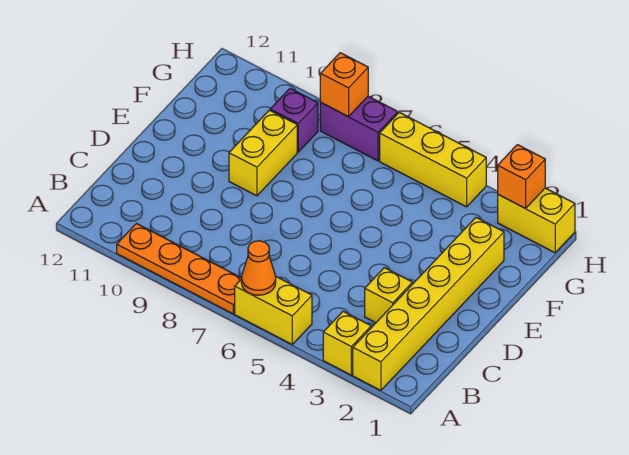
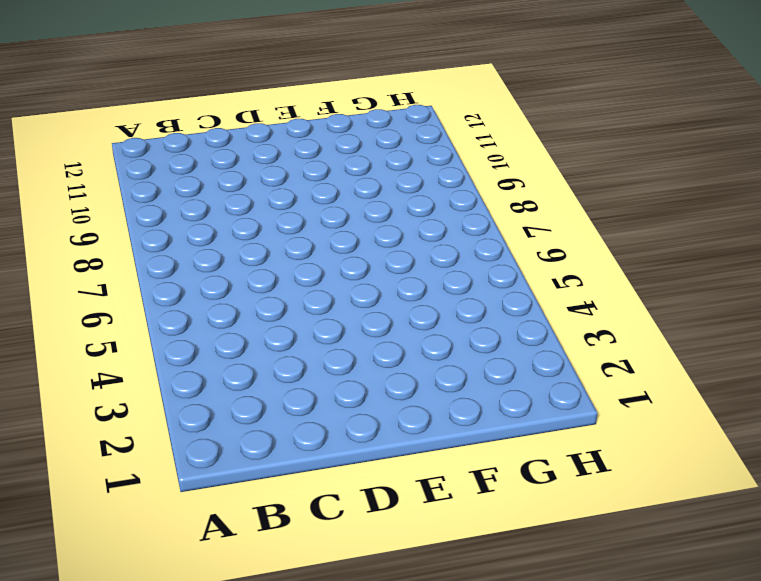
none -> yellow brick A2:F2 level 1
none -> yellow brick A3 level 1
none -> yellow brick A5:A6 level 1

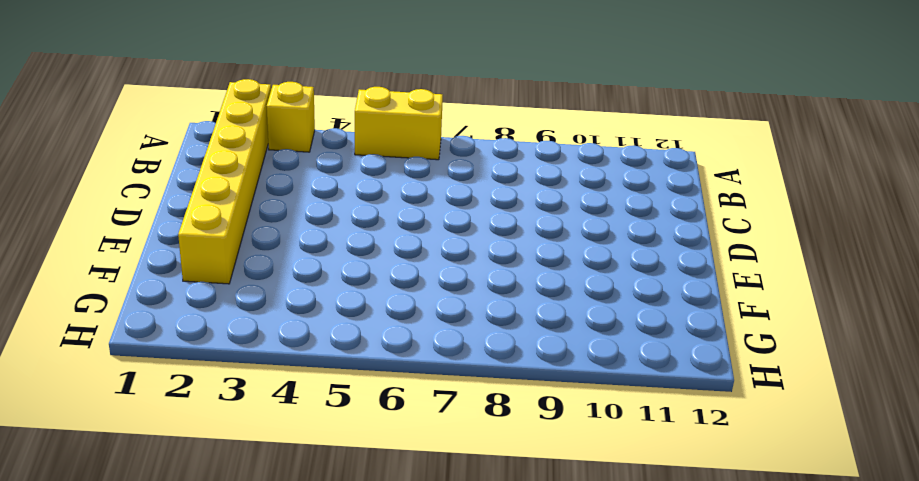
none -> orange plate A7:A10 level 1
none -> yellow brick C3 level 1
none -> yellow brick E9:F9 level 1

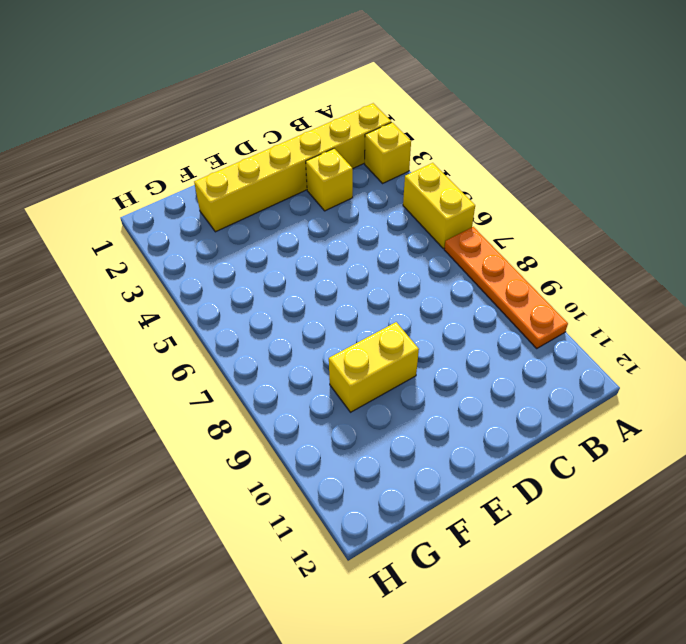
none -> purple brick G9 level 1
none -> yellow brick H1:H2 level 1
none -> yellow brick H4:H6 level 1

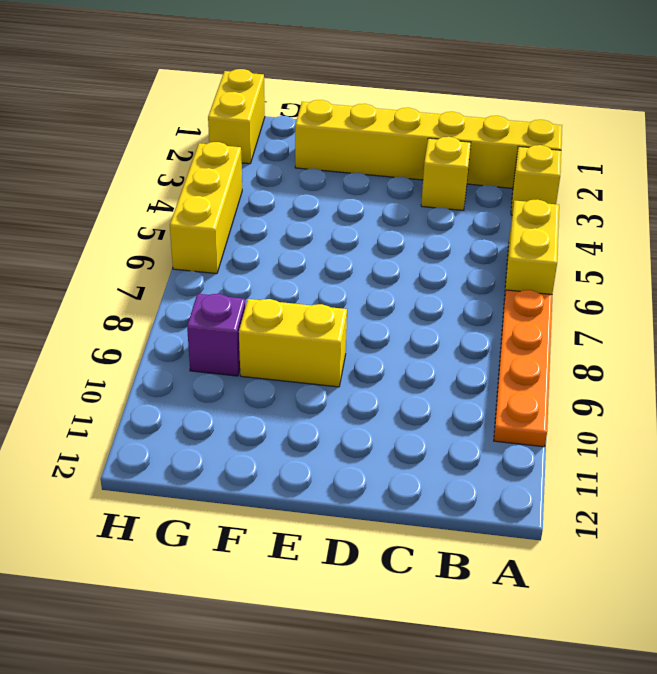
none -> purple brick H7:H8 level 1
none -> orange cone A6 level 2
none -> orange brick H2 level 2

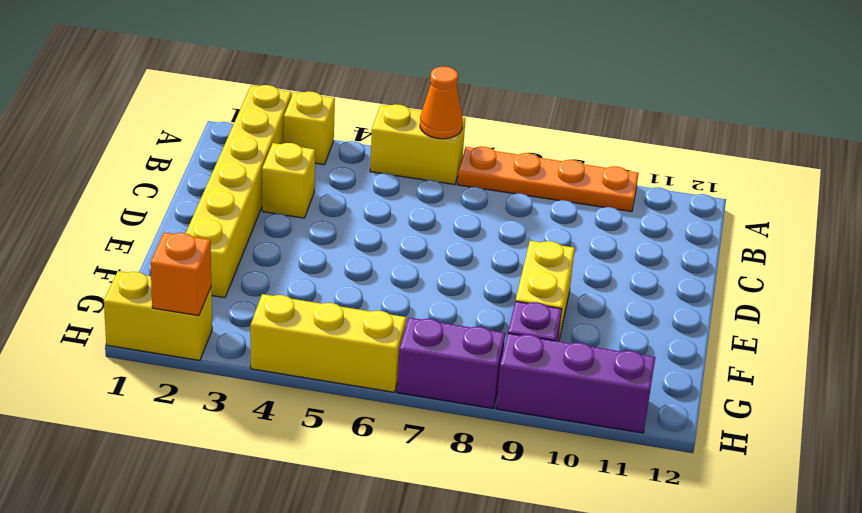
purple brick H9:H11 level 1 -> none
none -> orange brick H8 level 2

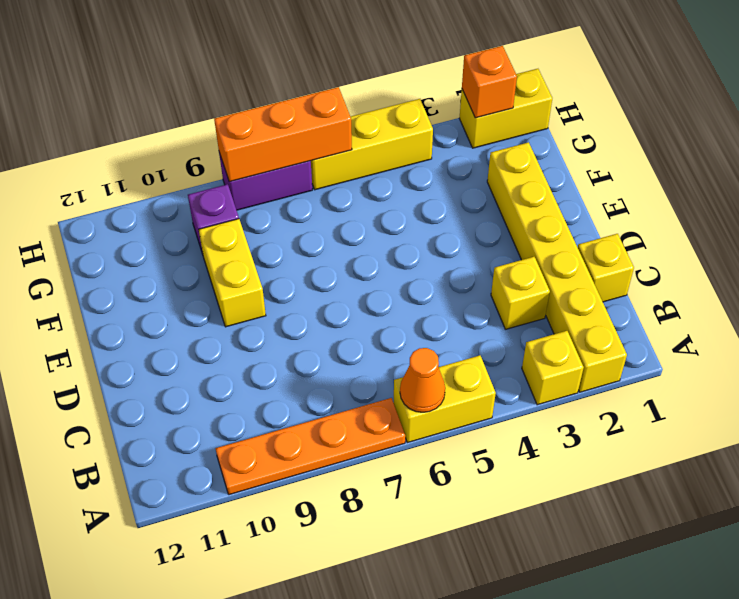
yellow brick C1 level 1 -> none
orange brick H6:H8 level 2 -> orange brick H8 level 2

